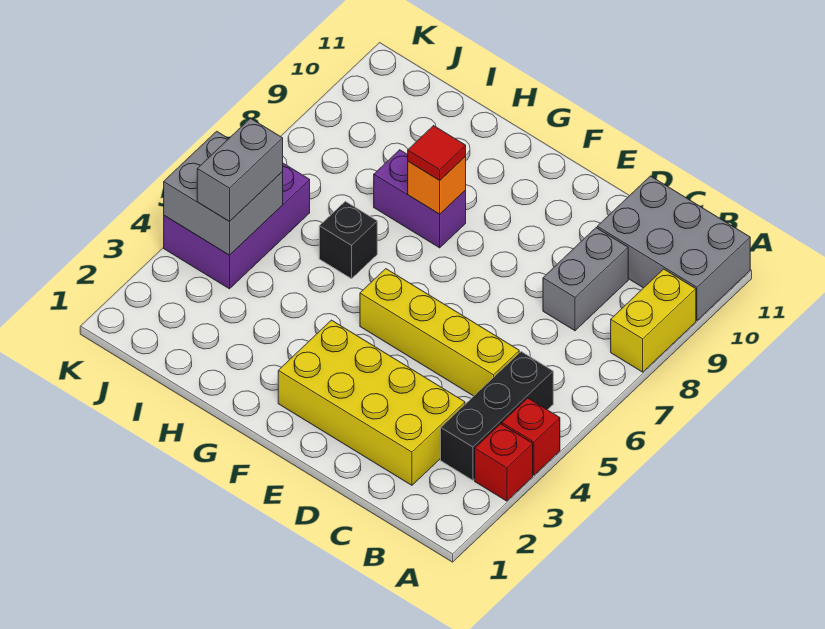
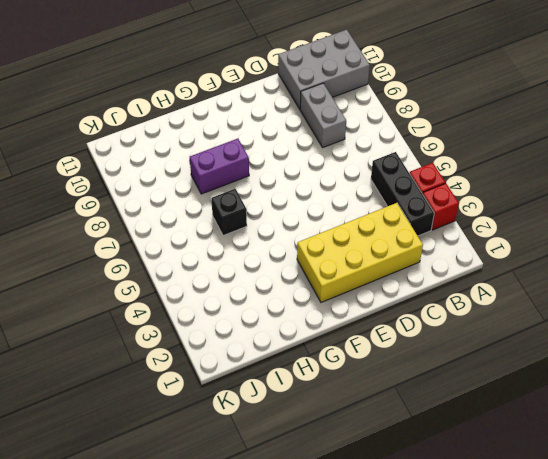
none -> yellow brick A8:A9 level 1
none -> yellow brick C5:F5 level 1
none -> purple brick J4:K6 level 1

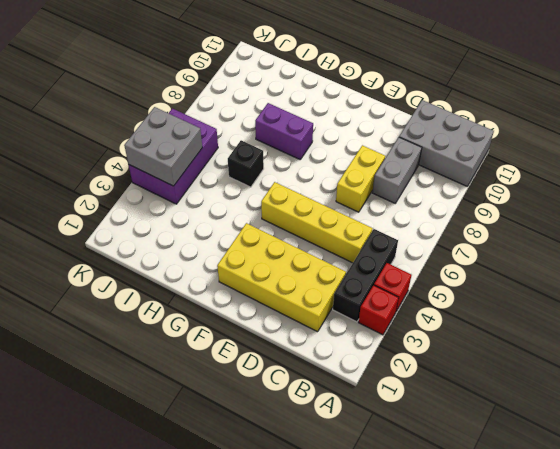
yellow brick D7:D8 level 1 -> yellow brick A8:A9 level 1
none -> orange brick G8 level 2
none -> red tile G8 level 3
none -> grey brick J4:J5 level 3

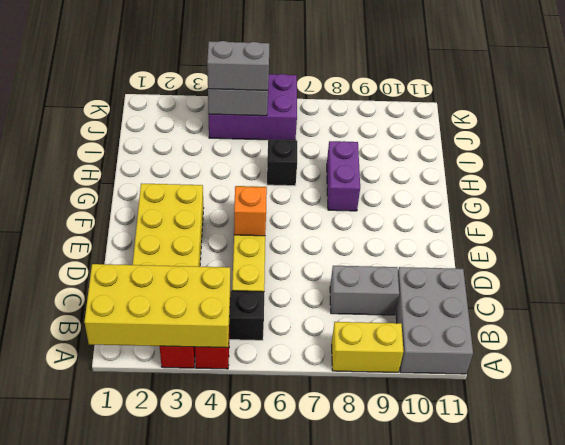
yellow brick A1:B4 level 2 -> none
orange brick E5 level 2 -> orange brick G8 level 2
none -> red tile G8 level 3

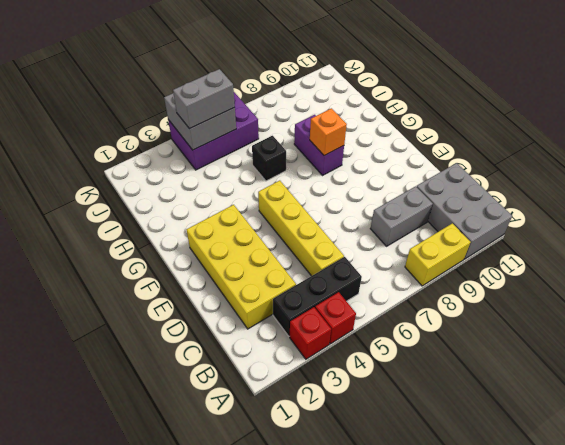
none -> red tile G8 level 3

